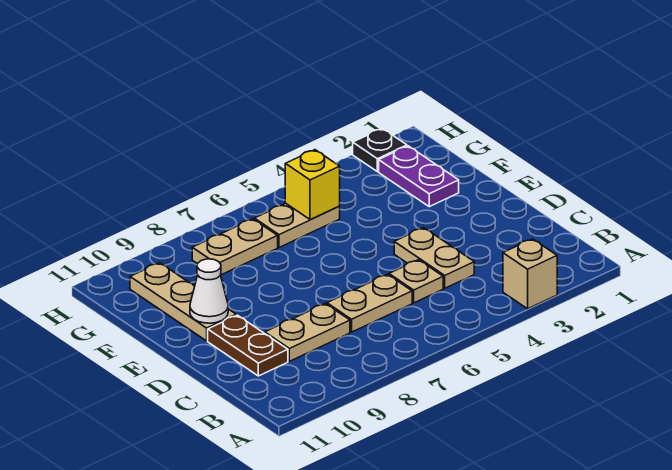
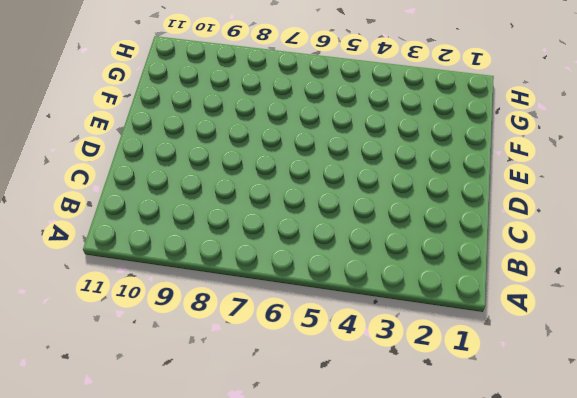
none -> tan brick A3 level 1
none -> tan plate C4:D4 level 1
none -> tan plate C5 level 1

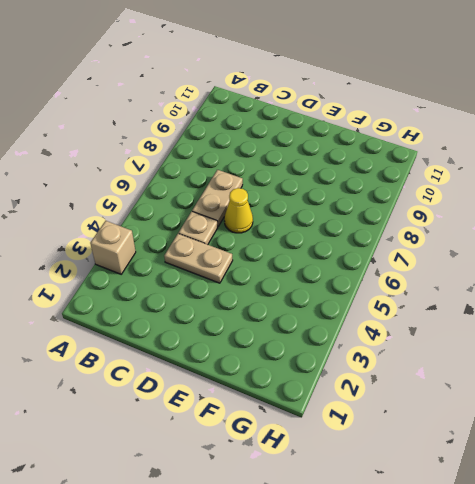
yellow cone D6 level 1 -> none
none -> tan plate C8:C9 level 1
none -> brown plate C10:D10 level 1
none -> tan plate E10:G10 level 1

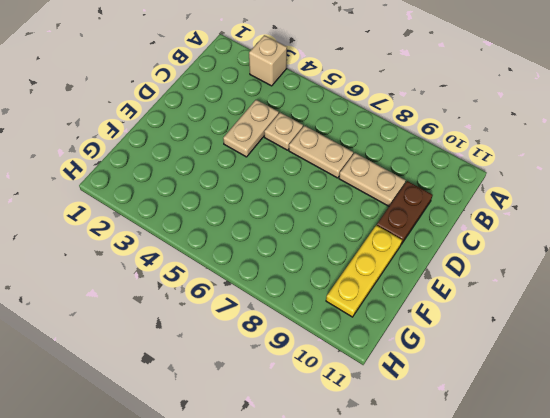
yellow plate E10:G10 level 1 -> tan plate E10:G10 level 1
none -> purple plate F2:G2 level 1
none -> tan plate G5:G6 level 1
none -> tan plate G7:G8 level 1

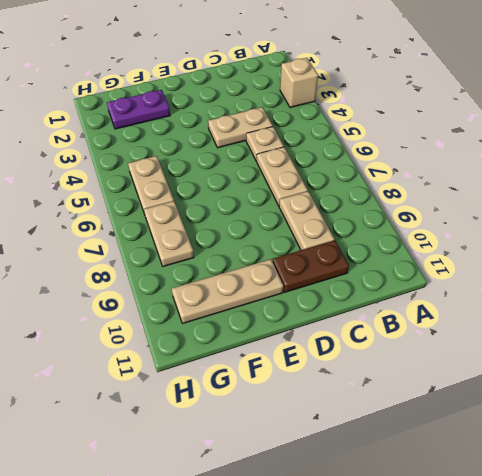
none -> black plate H2 level 1
none -> white cone E10 level 2
none -> yellow brick G5 level 2

